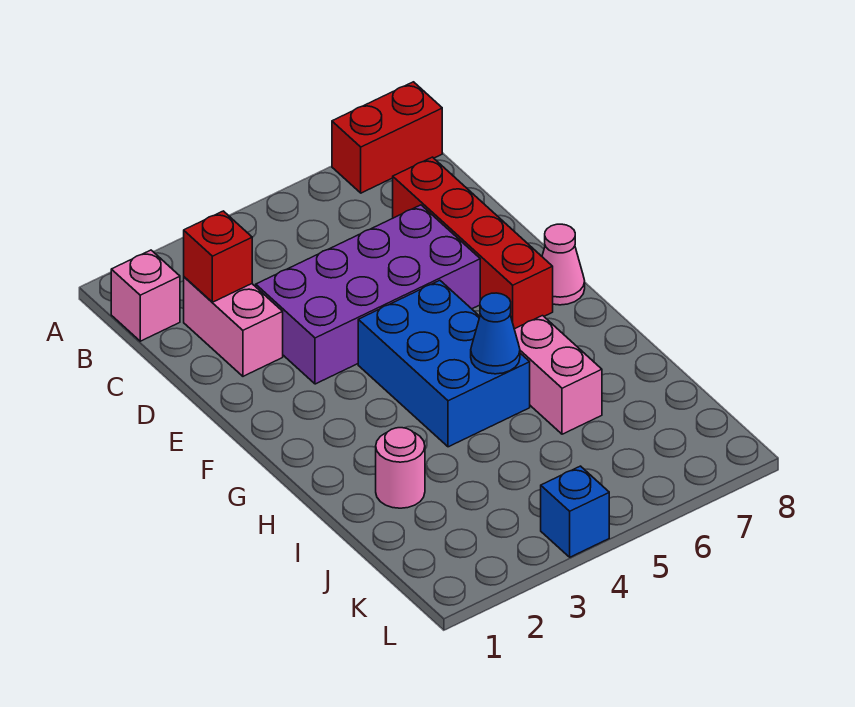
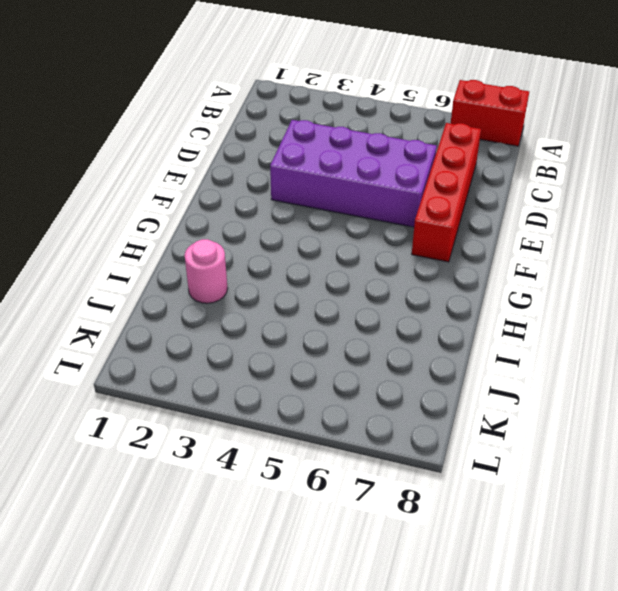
none -> pink brick B1 level 1
none -> pink brick C2:D2 level 1
none -> blue brick F4:H5 level 1

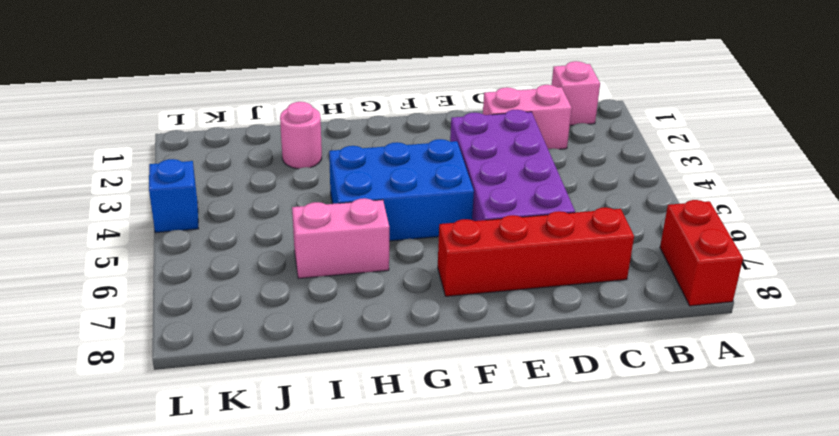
none -> pink cone F8 level 1
none -> red brick C2 level 2
none -> blue cone H5 level 2

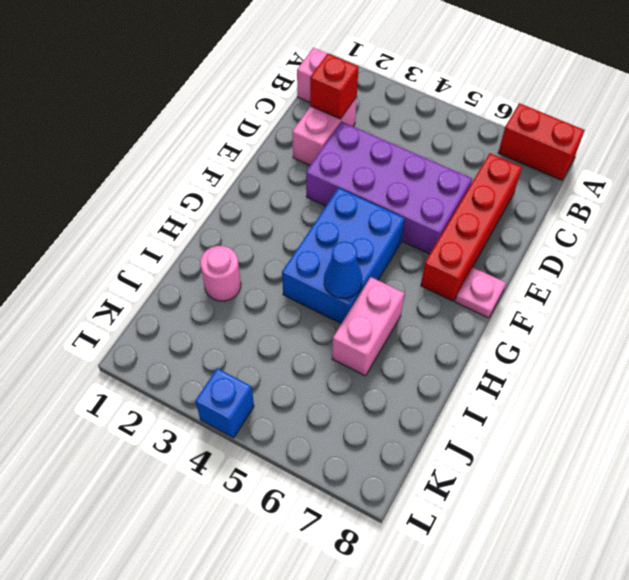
pink plate F8 level 1 -> pink cone F8 level 1

